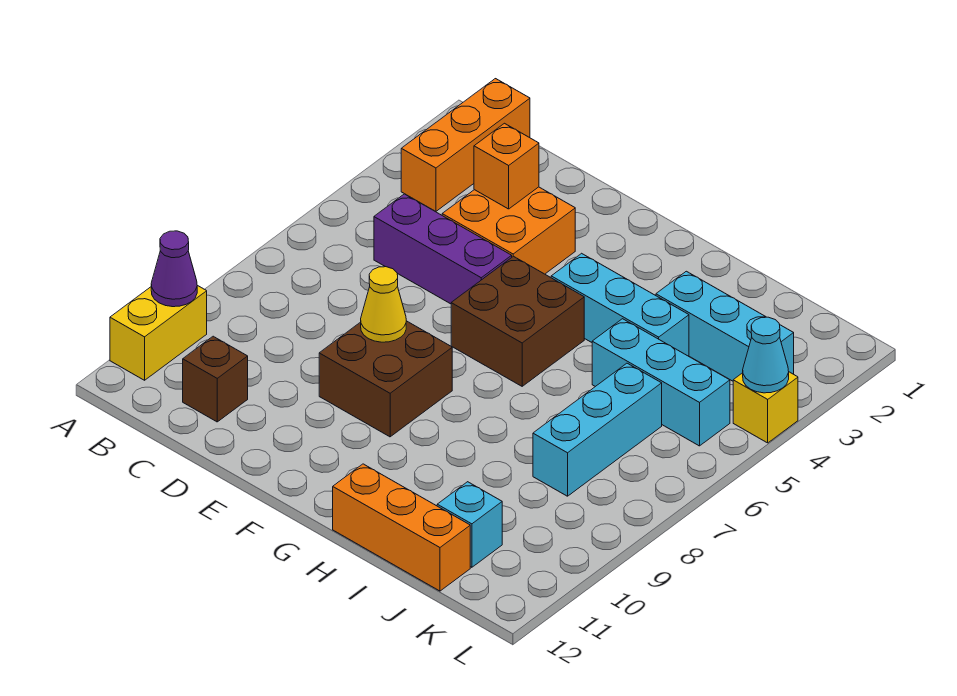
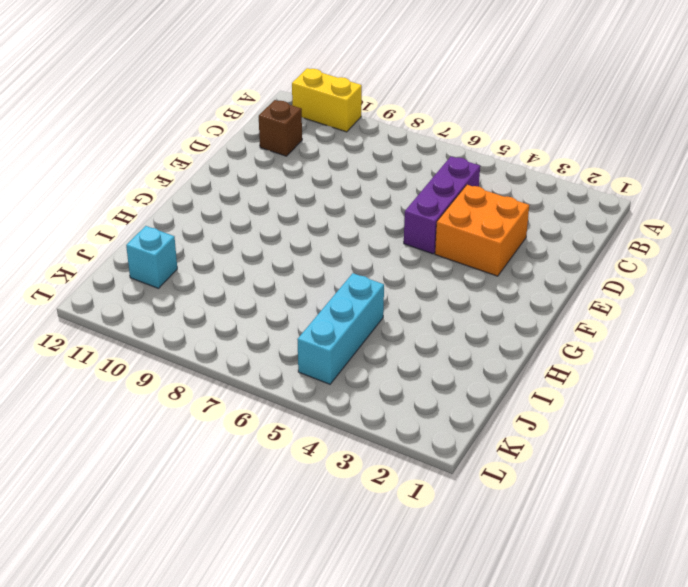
none -> orange brick B1:B3 level 1
none -> brown brick E8:F9 level 1
none -> brown brick F5:G6 level 1

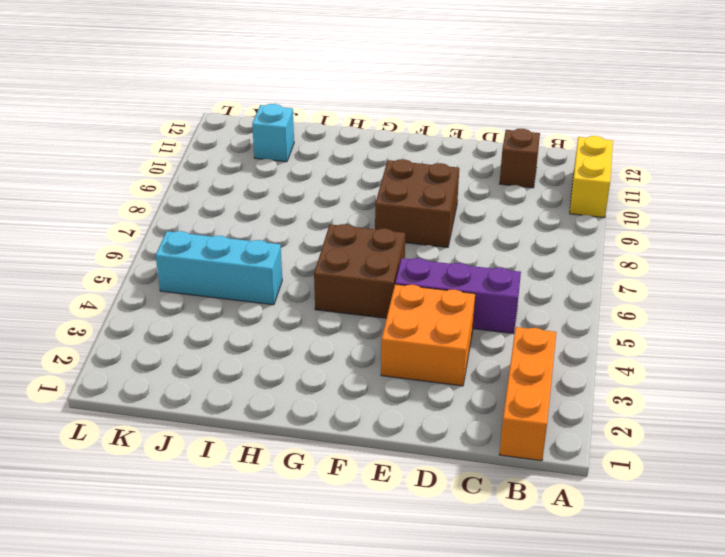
none -> cyan brick G4:I4 level 1
none -> orange brick H12:J12 level 1
none -> cyan brick I3:K3 level 1

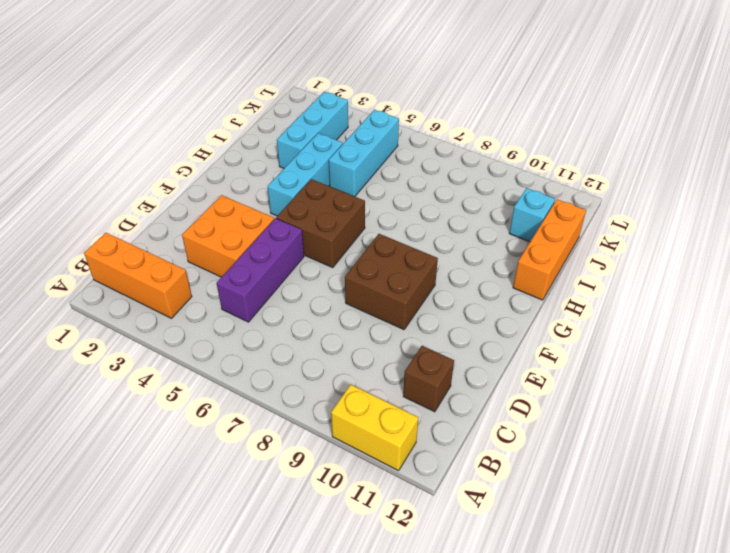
none -> cyan brick J6:J8 level 1
none -> yellow brick L4 level 1
none -> purple cone A10 level 2

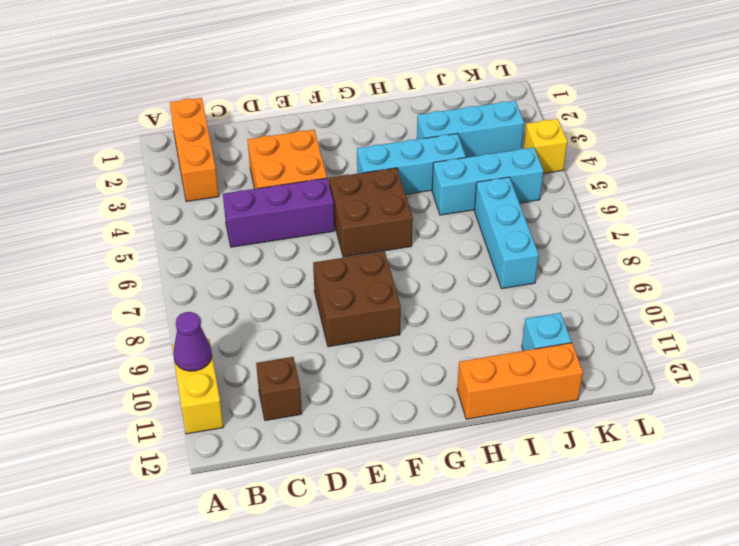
none -> orange brick D3 level 2
none -> yellow cone E8 level 2
none -> cyan cone L4 level 2

